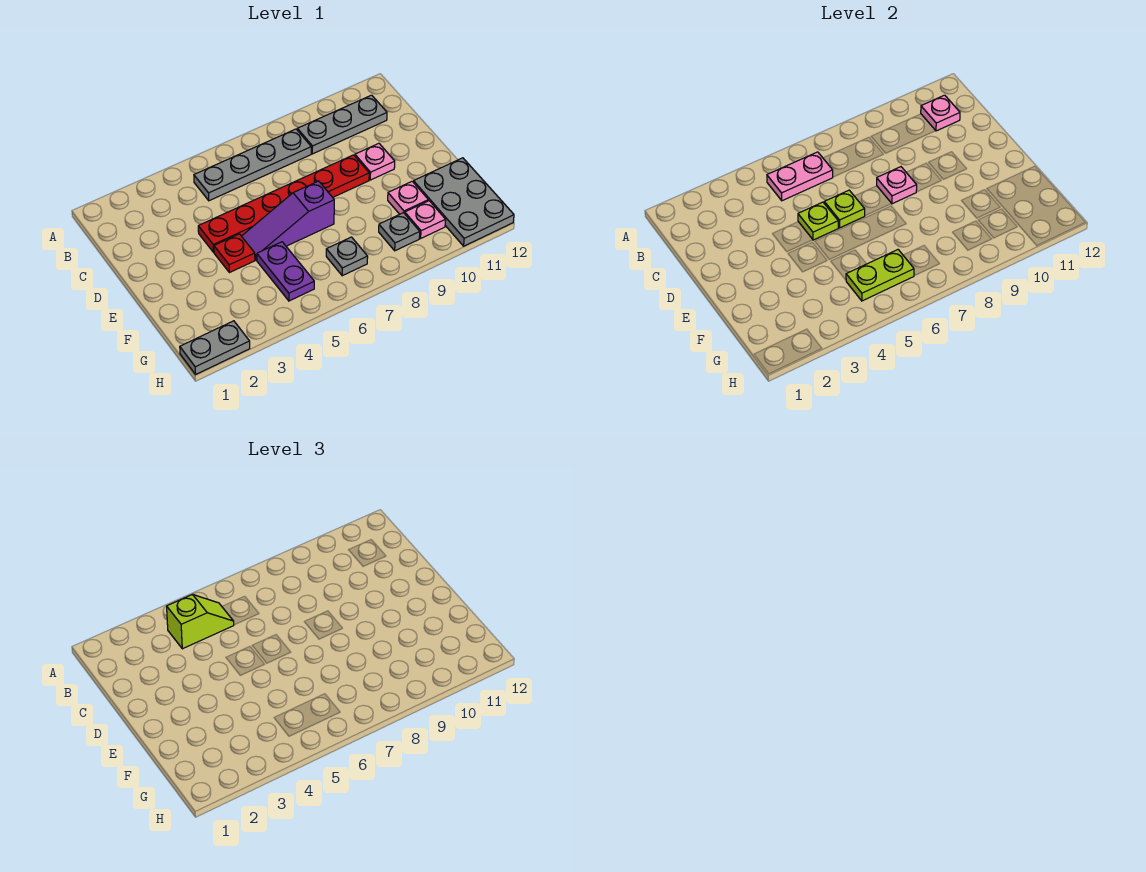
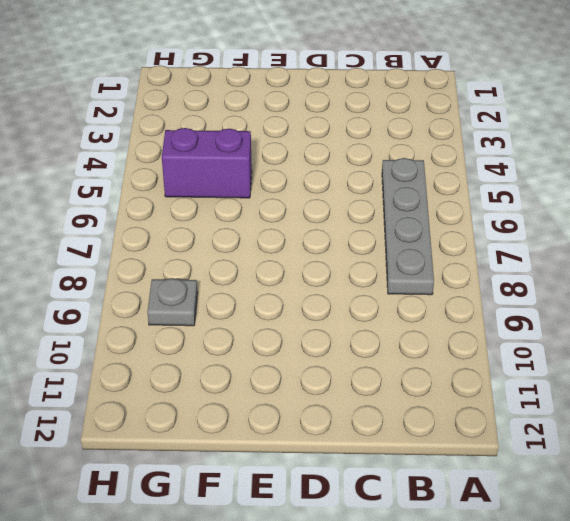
purple brick F5:G5 level 1 -> purple plate F5:G5 level 1
none -> grey plate B9:B11 level 1
none -> red plate D4:D9 level 1
none -> pink plate D10 level 1

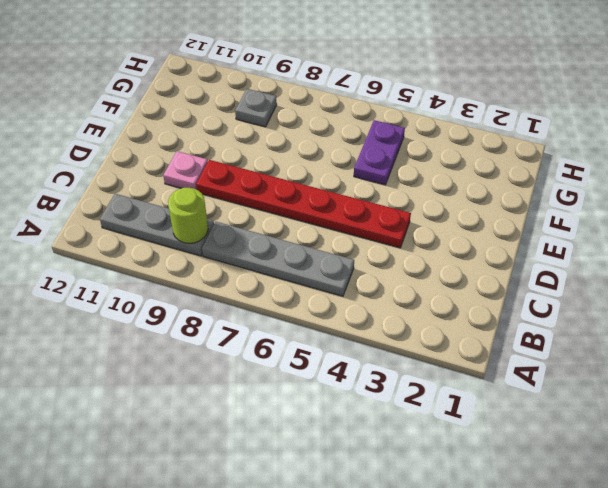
lime round brick B9 level 2 -> none
none -> red plate E4 level 1
none -> purple slope E5:E7 level 1 top 7
none -> pink plate F10 level 1

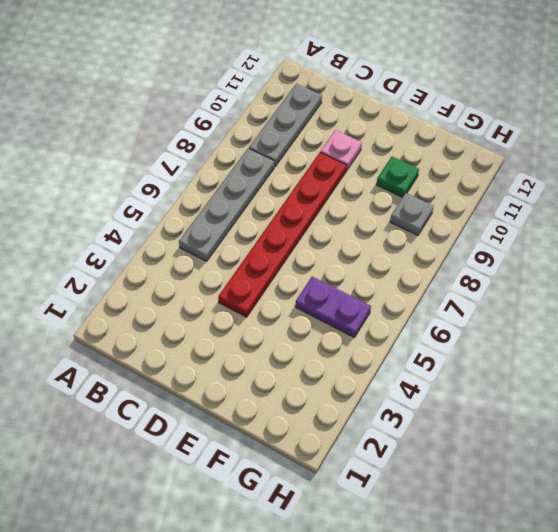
green plate F10 level 1 -> pink plate F10 level 1
none -> red plate E4 level 1
none -> purple slope E5:E7 level 1 top 7
none -> grey plate F11:H12 level 1

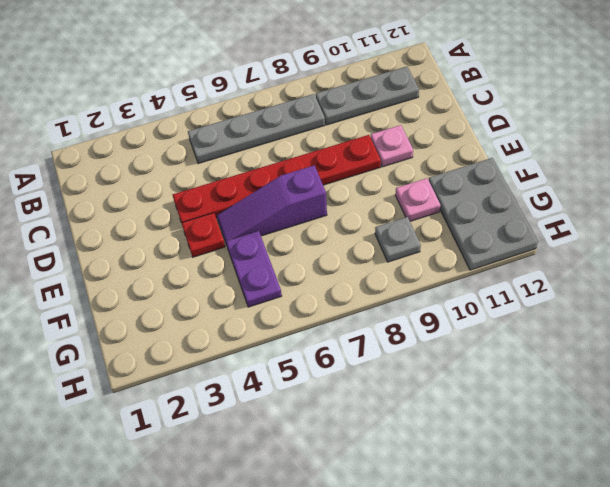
none -> grey plate G7 level 1
none -> pink plate G10 level 1
none -> grey plate H1:H2 level 1

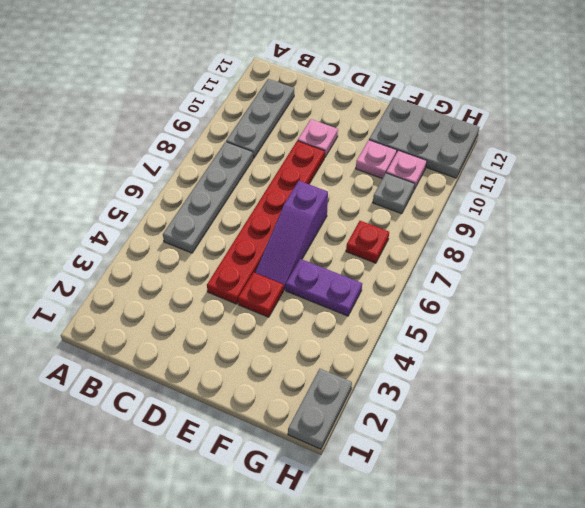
red plate G7 level 1 -> grey plate G7 level 1
none -> pink plate B5:B6 level 2
none -> pink plate B11 level 2
none -> lime plate D5 level 2

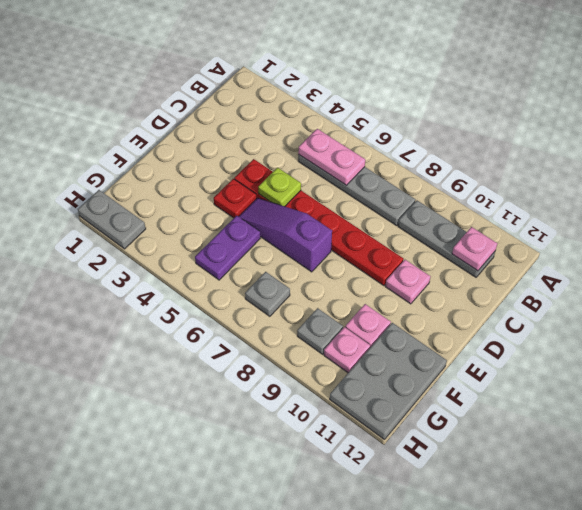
none -> lime plate D6 level 2
none -> pink plate D8 level 2
none -> lime plate G5:G6 level 2

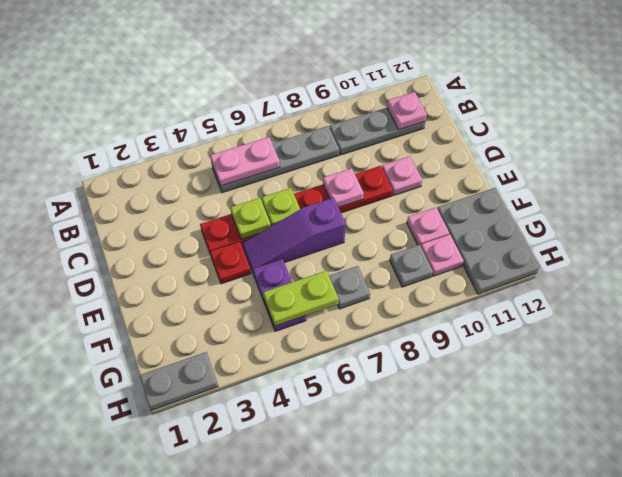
none -> lime slope B4:B5 level 3 top 4

